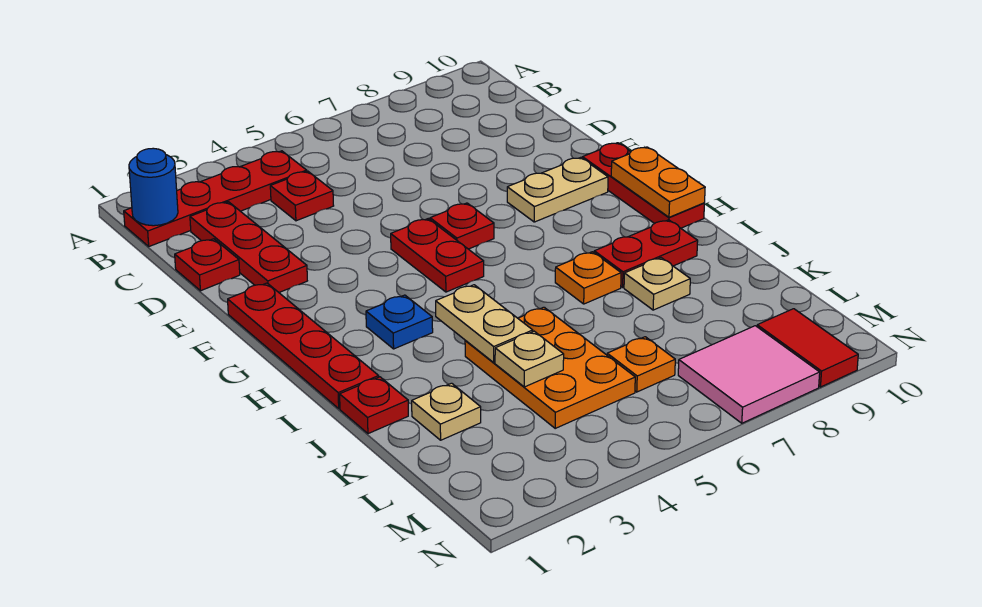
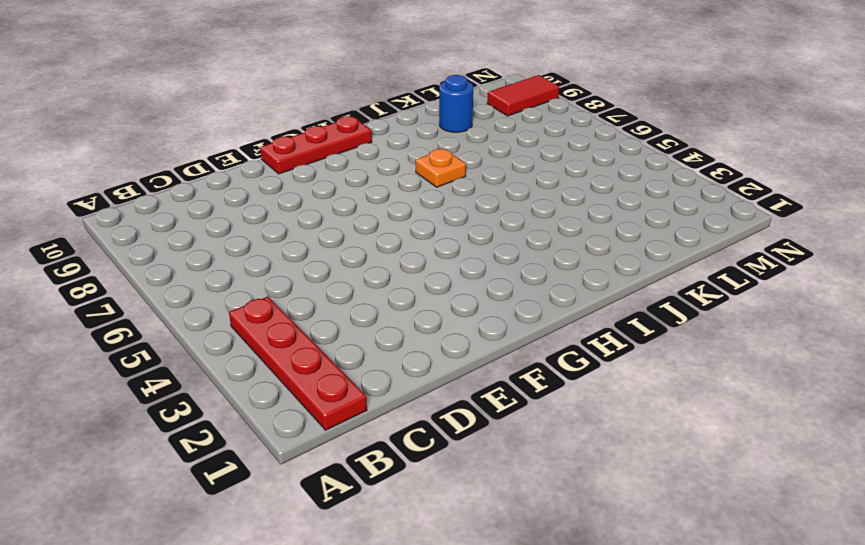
blue round brick K9 level 1 -> blue round brick B1 level 2
none -> red plate C2:E2 level 1
none -> red plate C4 level 1
none -> red plate D1 level 1

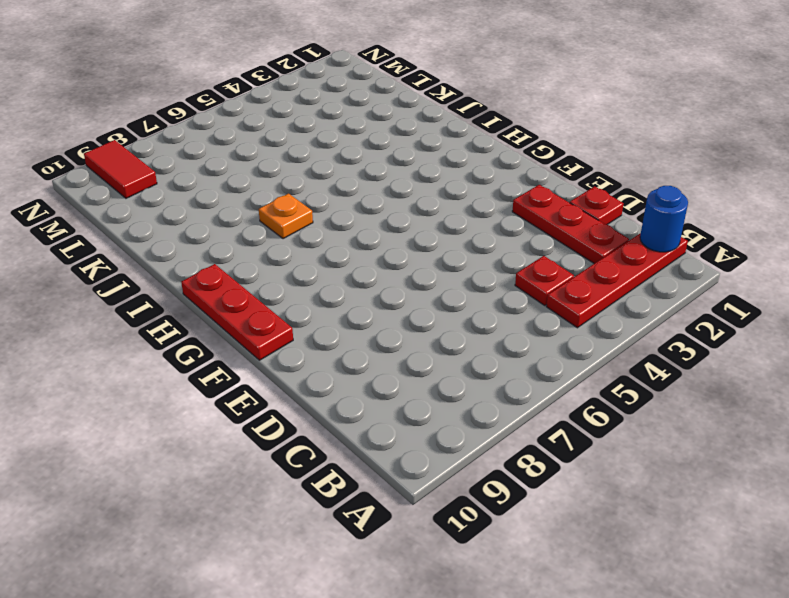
none -> red plate F1:I1 level 1
none -> red plate F5:G5 level 1
none -> red plate F6 level 1

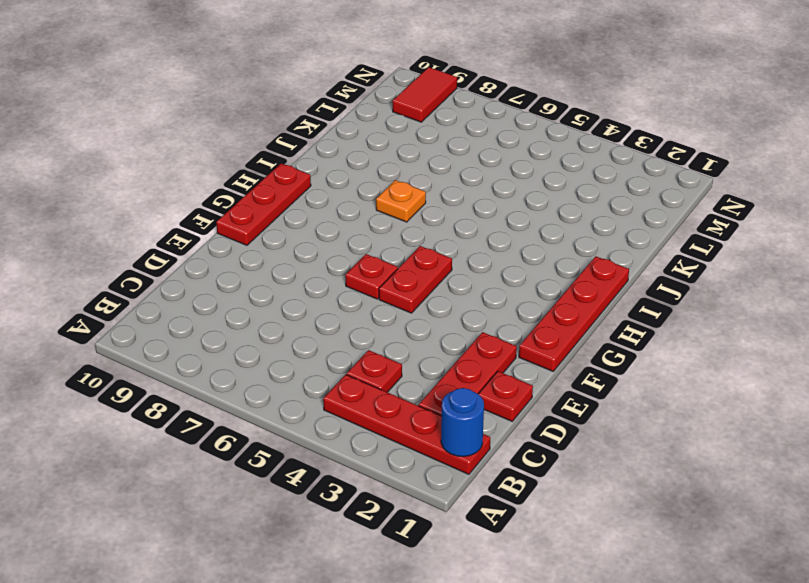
none -> tan plate F8:F9 level 1
none -> blue plate H3 level 1
none -> red plate I8:I9 level 1

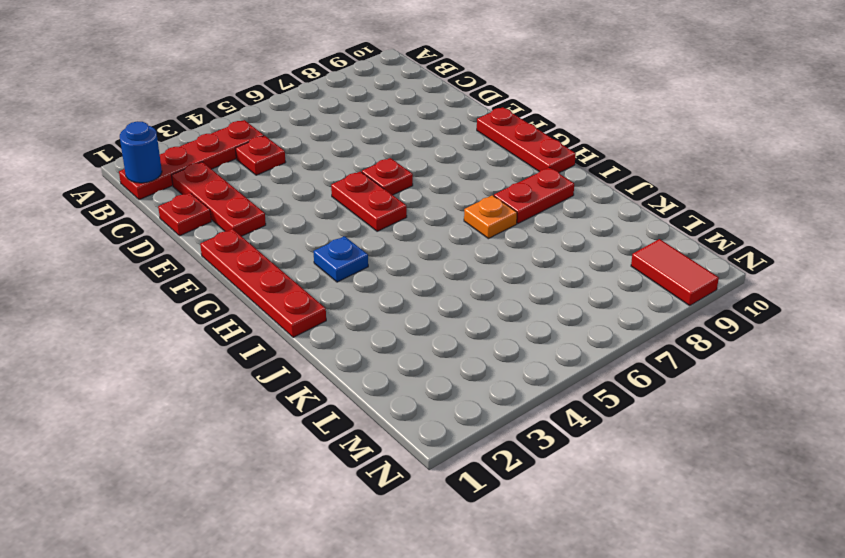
none -> tan plate F8:F9 level 1
none -> red plate J1 level 1
none -> orange plate J4:L5 level 1

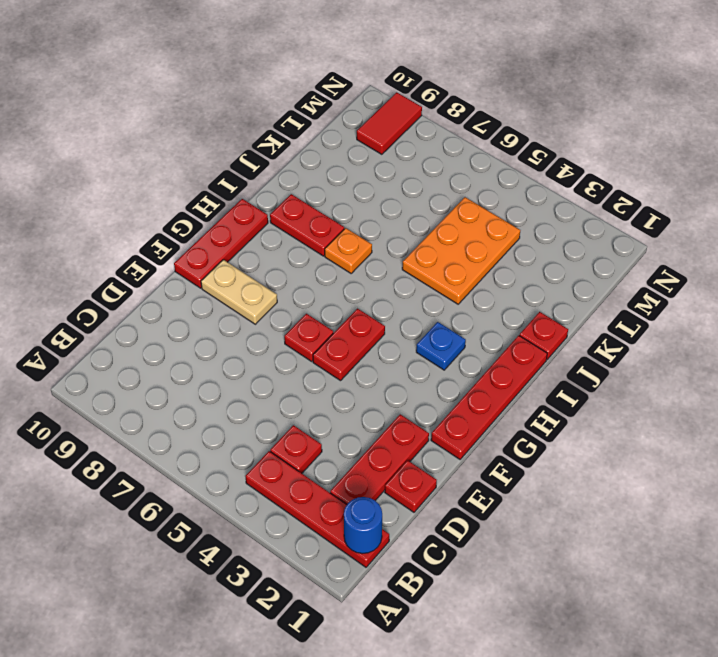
none -> tan plate J8 level 1
none -> tan plate K2 level 1
none -> orange plate L6 level 1

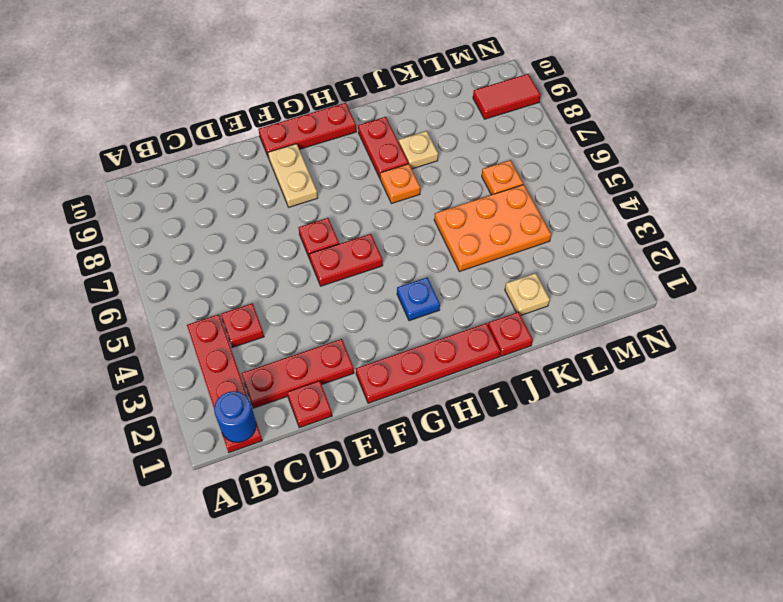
none -> pink tile M7:N8 level 1
none -> orange plate G10:H10 level 2
none -> tan plate I4:J4 level 2

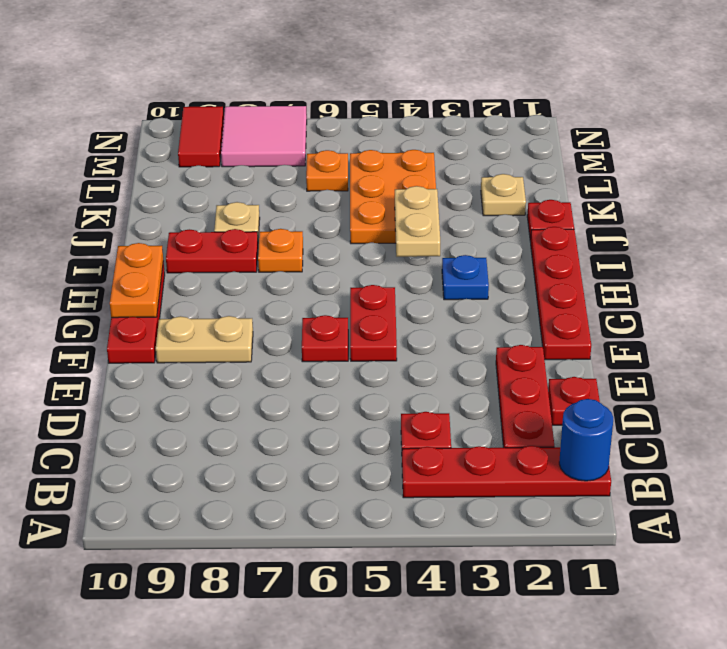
none -> tan plate K4 level 2

